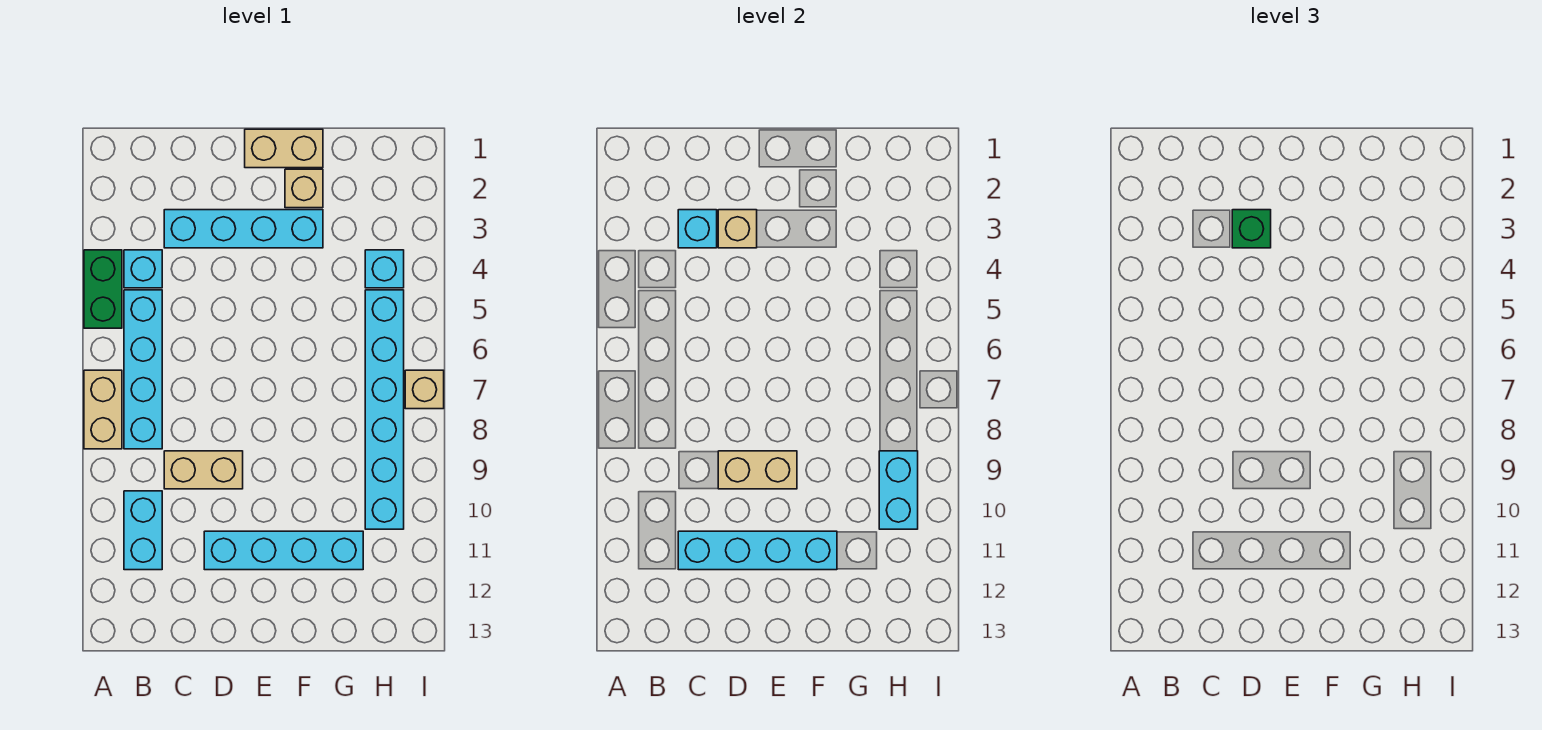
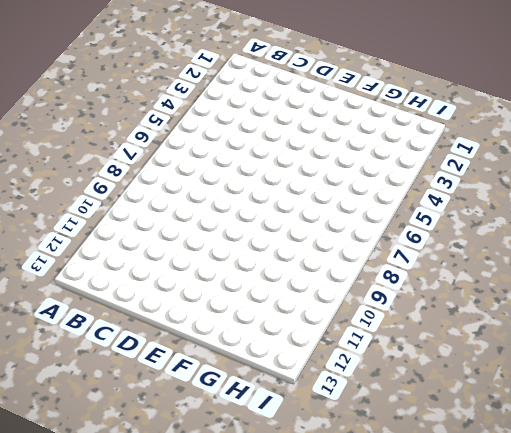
none -> green brick A4:A5 level 1
none -> tan brick A7:A8 level 1
none -> cyan brick B4 level 1

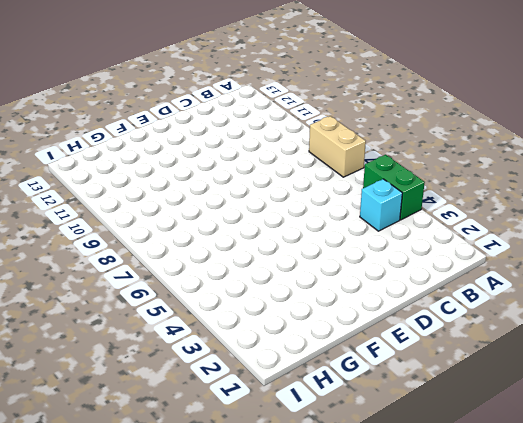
none -> cyan brick B5:B8 level 1
none -> cyan brick B10:B11 level 1
none -> cyan brick C3:F3 level 1

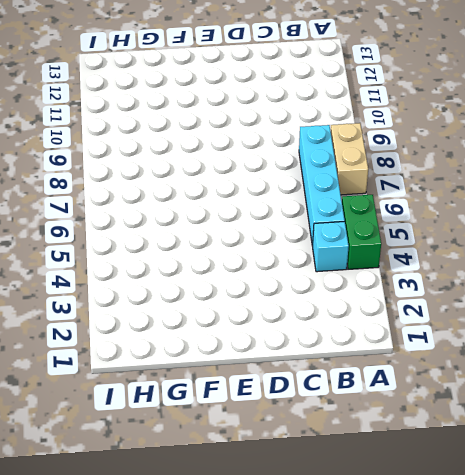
none -> cyan brick B10:B11 level 1
none -> cyan brick C3:F3 level 1
none -> tan brick C9:D9 level 1

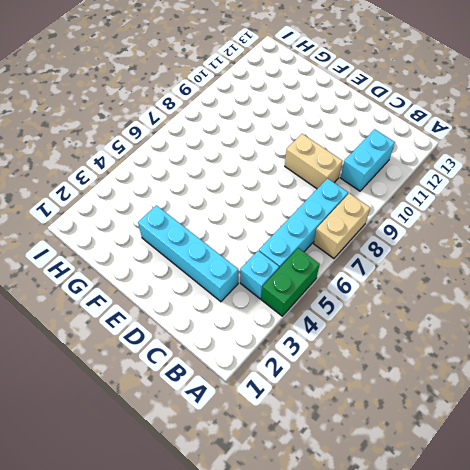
none -> cyan brick D11:G11 level 1
none -> tan brick E1:F1 level 1
none -> tan brick F2 level 1

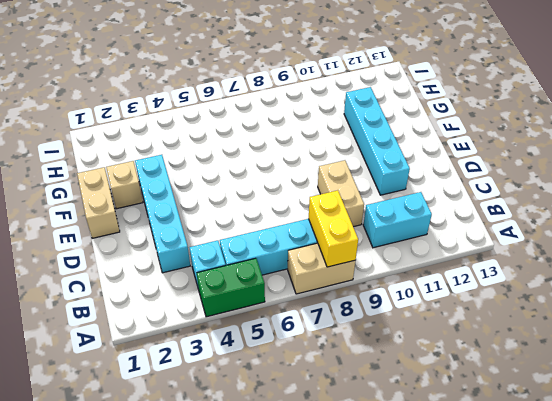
yellow brick A8:B8 level 2 -> none
none -> cyan brick H4 level 1
none -> cyan brick H5:H10 level 1
none -> tan brick I7 level 1

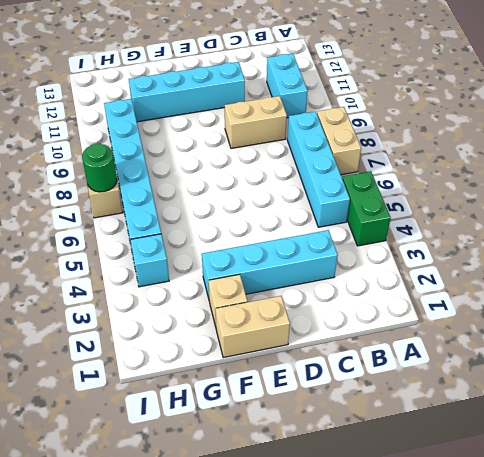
green round brick I7 level 2 -> none
none -> cyan brick B4 level 1
none -> cyan brick C3 level 2
none -> cyan brick C11:F11 level 2

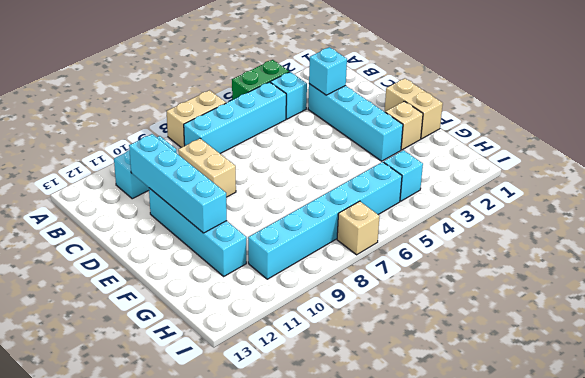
none -> tan brick D3 level 2
none -> tan brick D9:E9 level 2
none -> cyan brick H9:H10 level 2

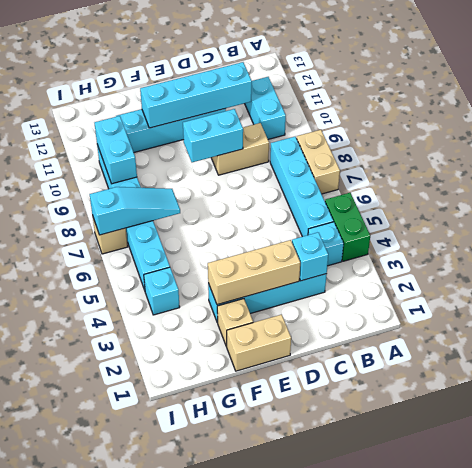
tan brick D3:F3 level 2 -> tan brick D3 level 2
cyan brick D9:E9 level 2 -> tan brick D9:E9 level 2
cyan slope G7:I7 level 2 top I -> none
none -> green brick D3 level 3

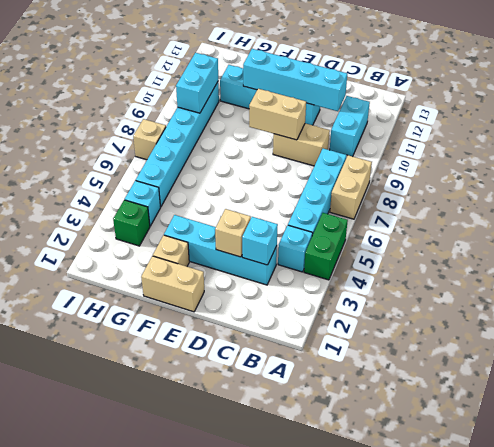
green brick H3 level 1 -> green brick D3 level 3

